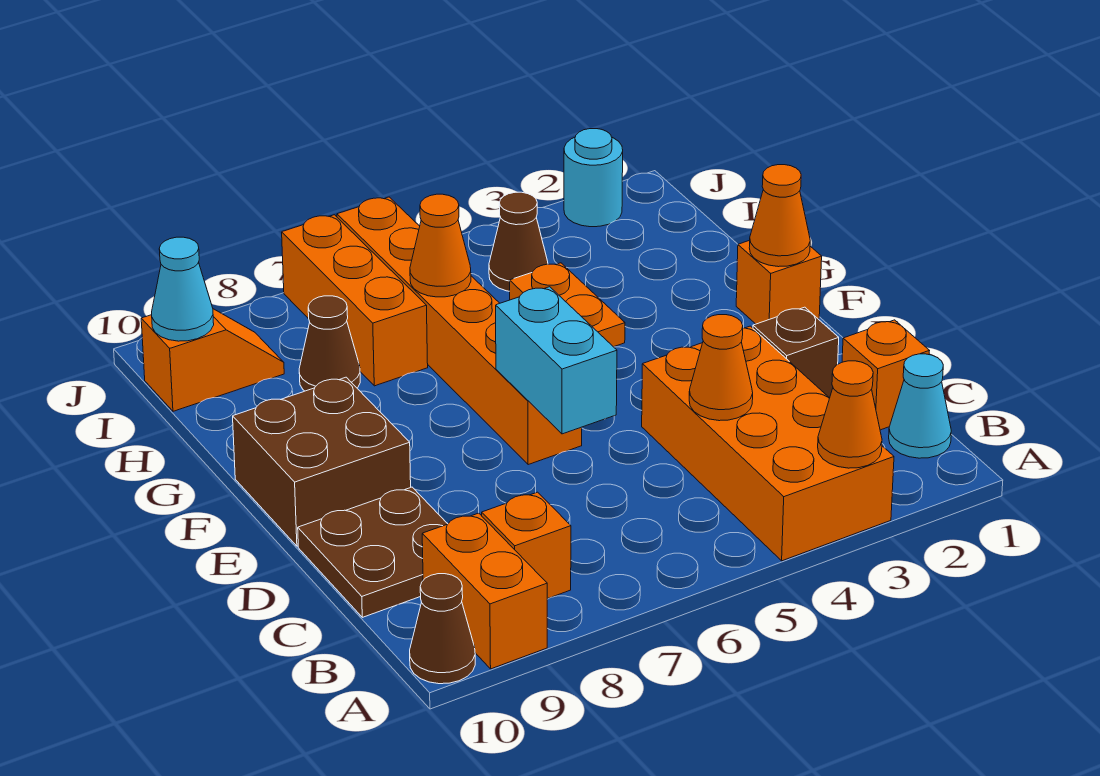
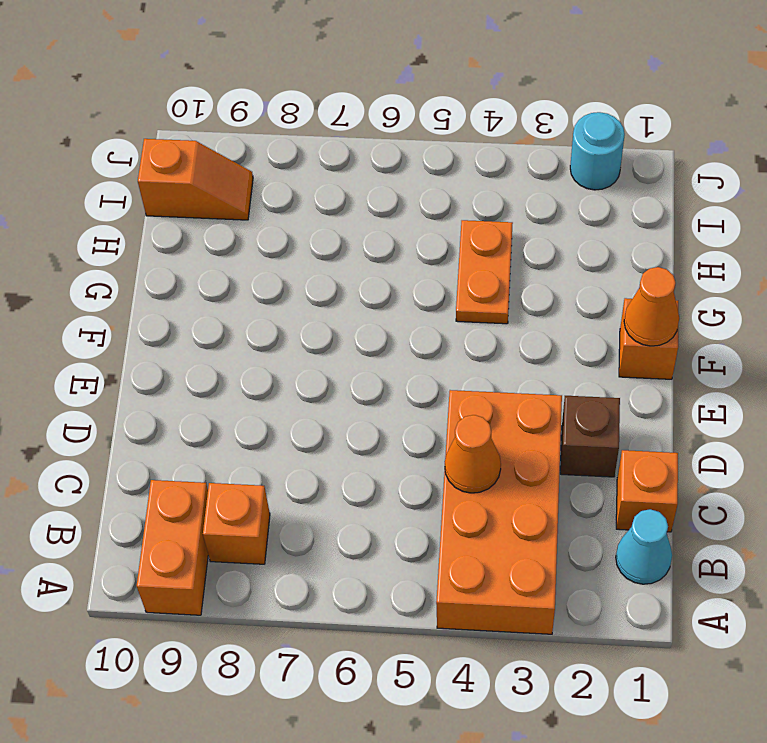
none -> brown cone A10 level 1
none -> brown plate C9:D10 level 1
none -> orange brick E6:J6 level 1

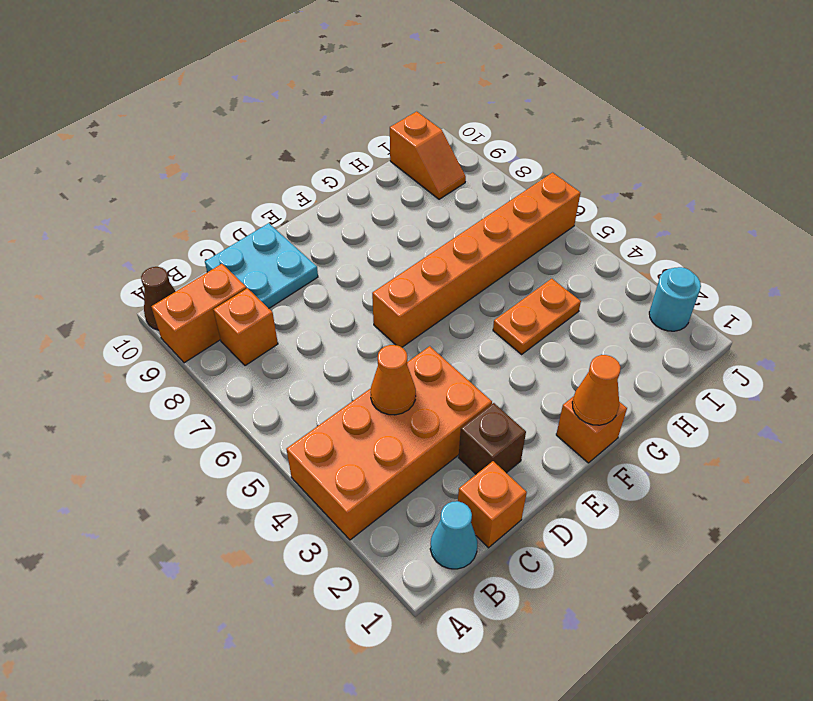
cyan plate C9:D10 level 1 -> brown plate C9:D10 level 1
none -> brown brick E9:F10 level 1
none -> orange brick H7:J7 level 1
none -> brown cone H8 level 1

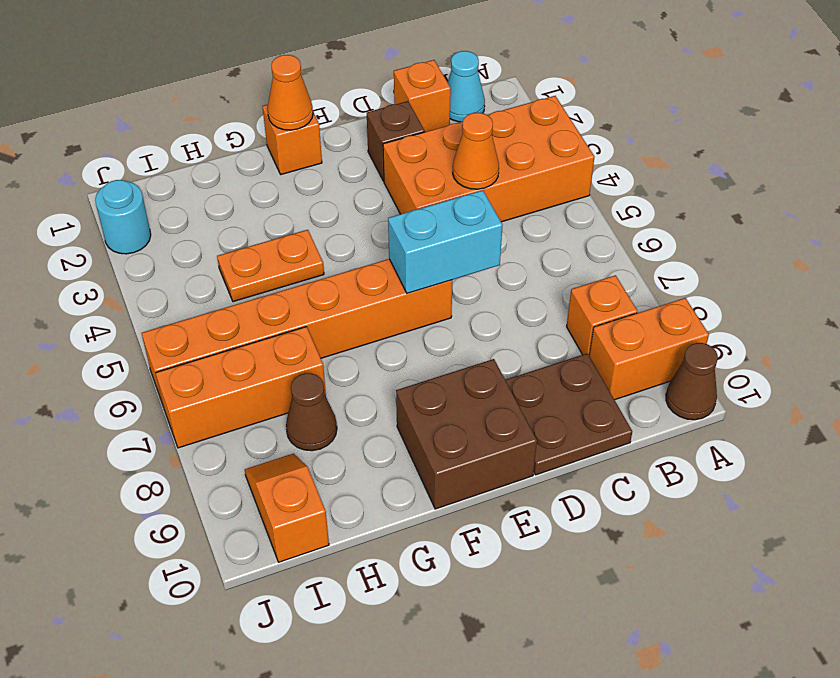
none -> brown cone I4 level 1
none -> orange cone A3 level 2
none -> orange cone H6 level 2

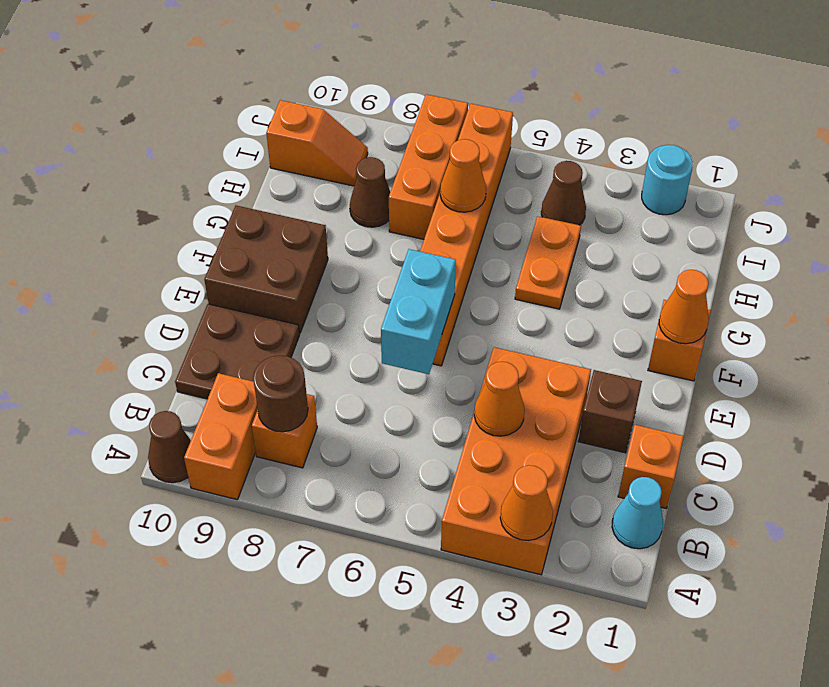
brown round brick B8 level 2 -> none
none -> cyan cone I10 level 2

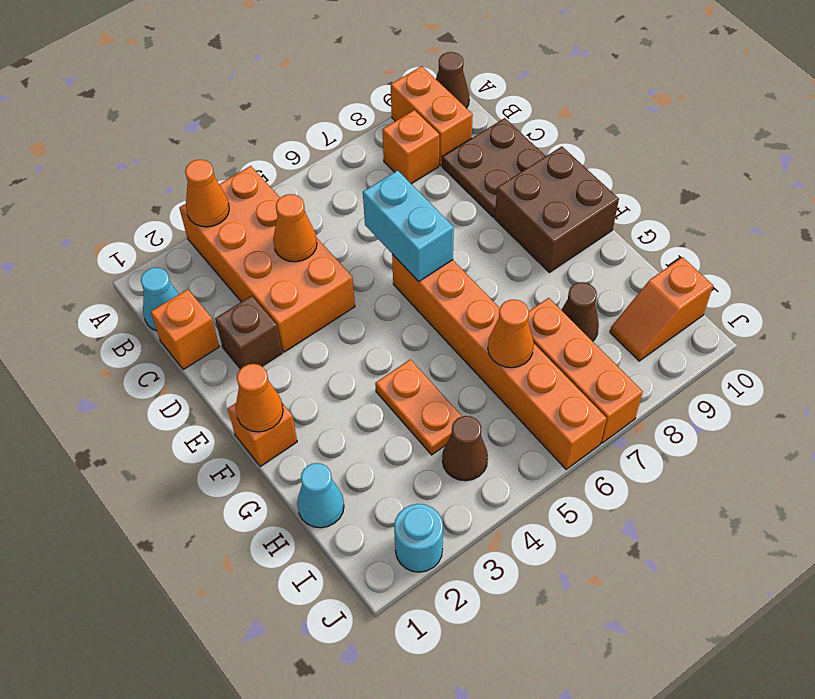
cyan cone H1 level 1 -> cyan cone I10 level 2

